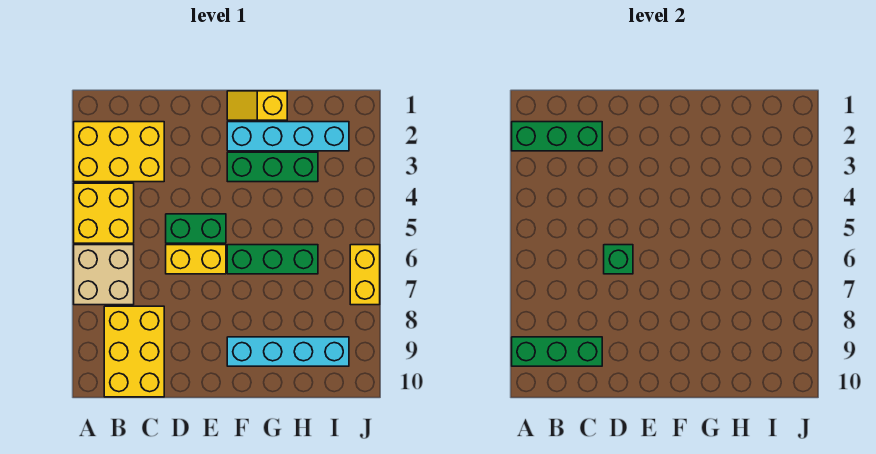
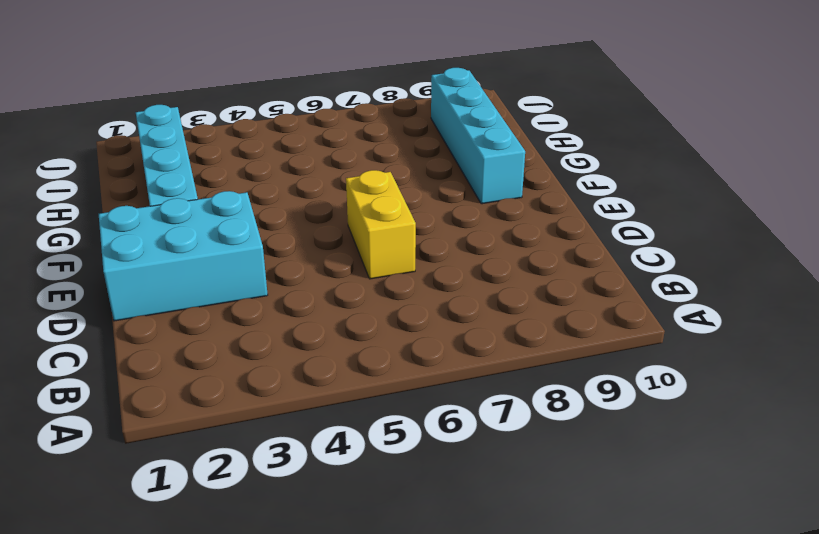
cyan brick D1:E3 level 1 -> none
none -> yellow brick A2:C3 level 1
none -> yellow brick A4:B5 level 1
none -> tan brick A6:B7 level 1

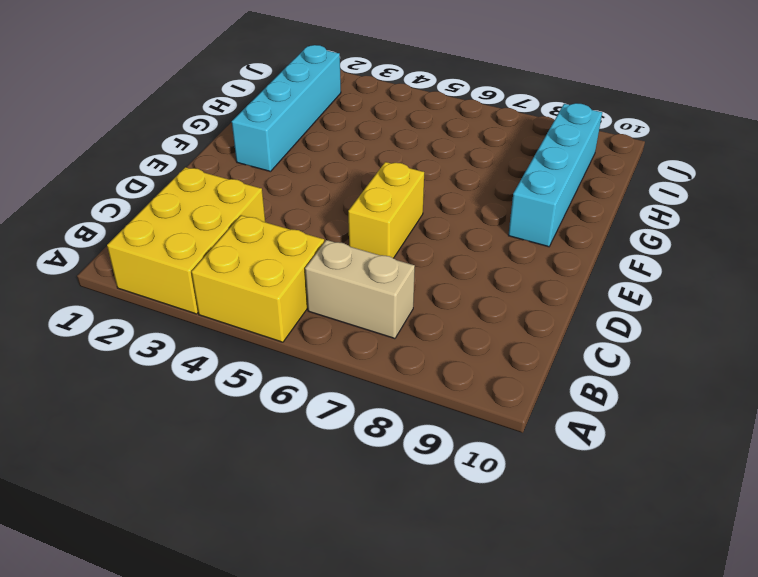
tan brick B6:B7 level 1 -> tan brick A6:B7 level 1
none -> yellow brick B8:C10 level 1
none -> green brick D5:E5 level 1
none -> yellow slope F1:G1 level 1 top G

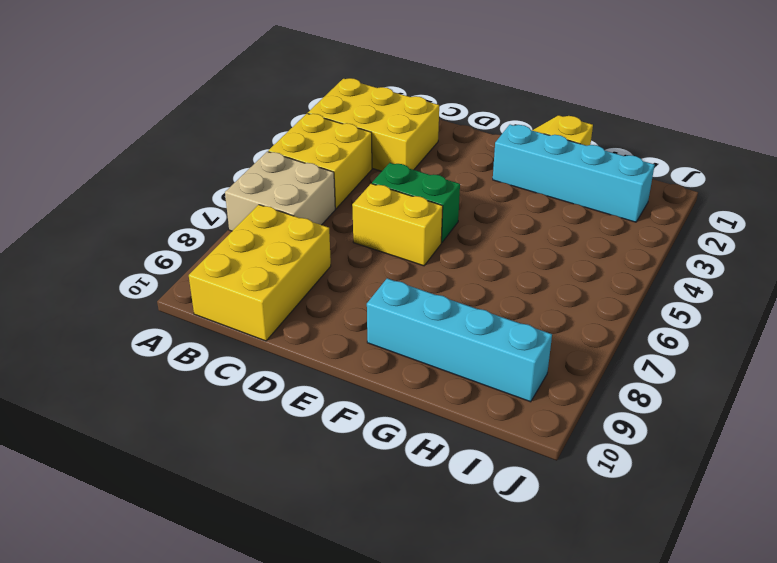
none -> green brick F3:H3 level 1
none -> green brick F6:H6 level 1
none -> yellow brick J6:J7 level 1

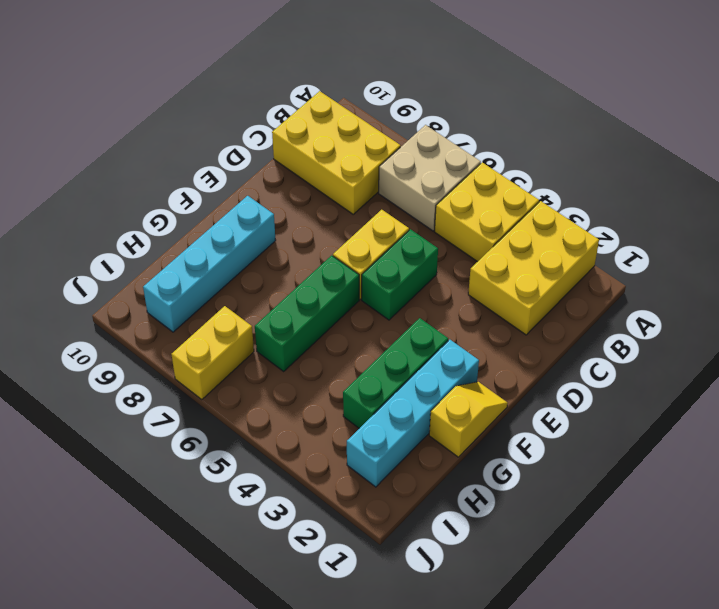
yellow brick I7:J7 level 1 -> yellow brick J6:J7 level 1
none -> green brick A2:C2 level 2
none -> green brick A9:C9 level 2
none -> green brick D6 level 2

